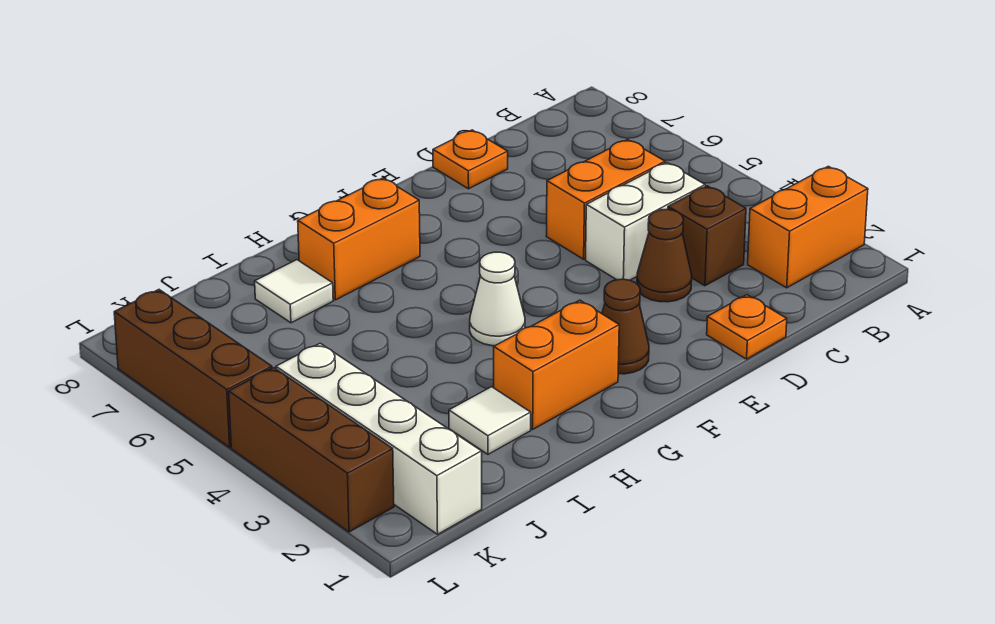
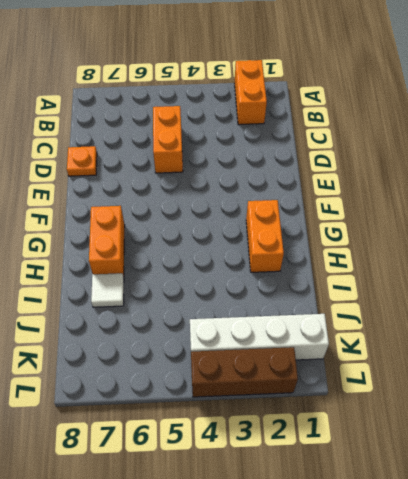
none -> brown brick C3 level 1
none -> white brick C4:D4 level 1
none -> orange plate D1 level 1

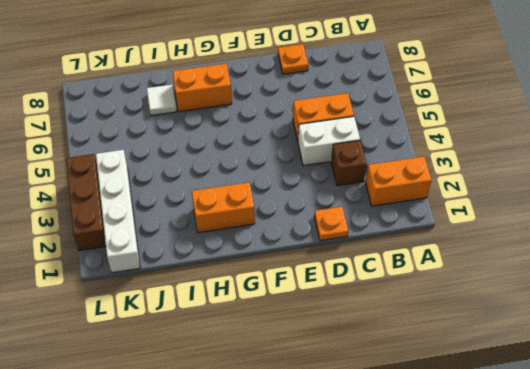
none -> brown cone D3 level 1
none -> brown cone F2 level 1
none -> white cone G4 level 1

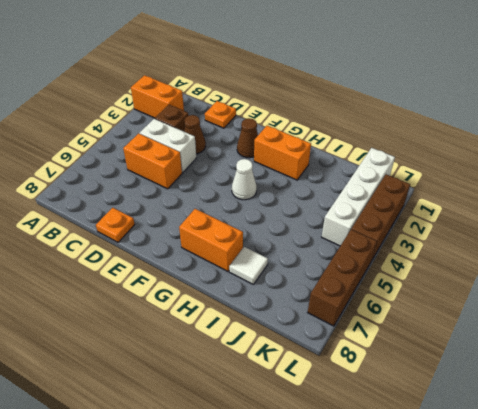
none -> white tile I2 level 1

